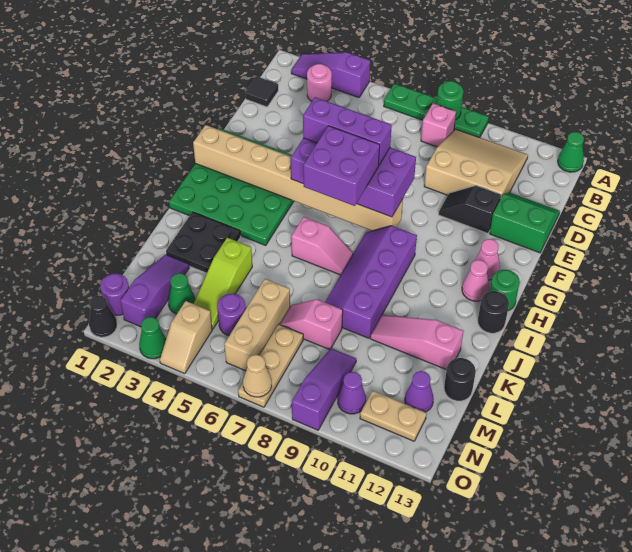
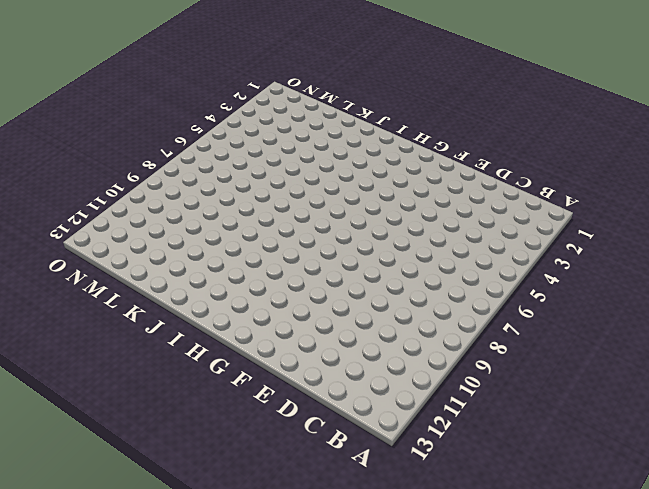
none -> purple slope A2:A4 level 1 top 4
none -> green plate A6:A9 level 1
none -> green cone A13 level 1
none -> pink round brick B3 level 1

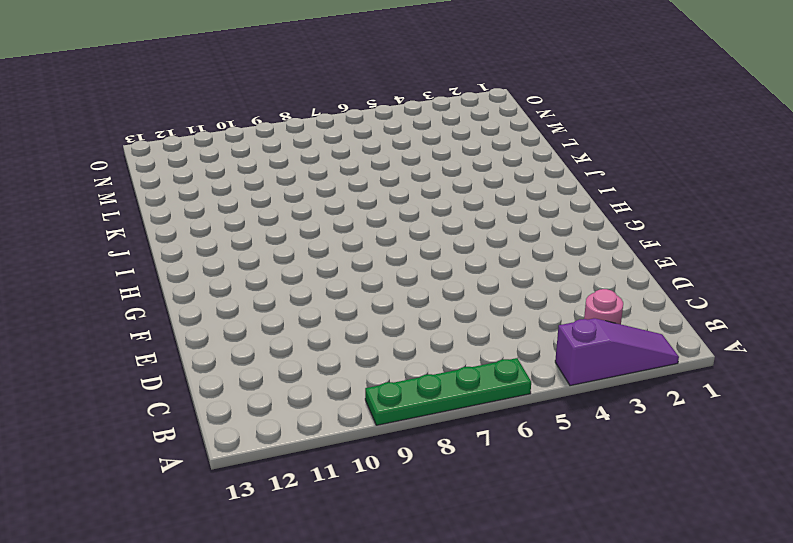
none -> green cone A13 level 1
none -> pink brick B8 level 1
none -> tan slope B9:D11 level 1 top D
none -> black tile C1 level 1

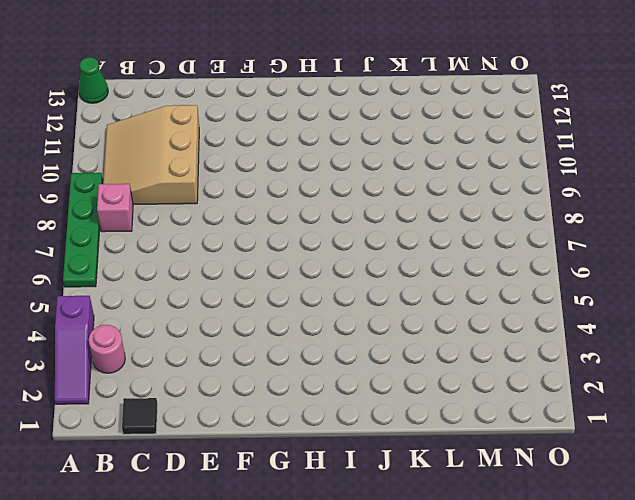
none -> green slope D12:E13 level 1 top E
none -> black slope E10:E11 level 1 top 11
none -> green plate F1:I4 level 1
none -> pink cone G12 level 1

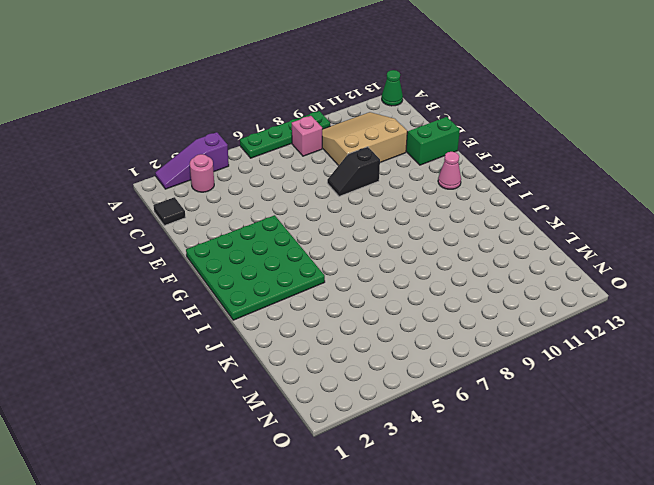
black slope E8:E9 level 1 top 9 -> black slope E10:E11 level 1 top 11
none -> purple slope H8:K9 level 1 top 9
none -> pink cone H12 level 1
none -> green round brick H13 level 1
none -> pink slope I6:I7 level 1 top 6

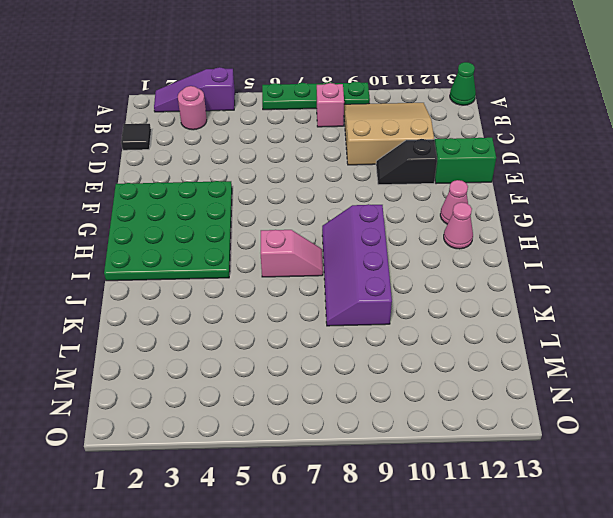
none -> green round brick H13 level 1
none -> black round brick I13 level 1
none -> black plate J2:K3 level 1
none -> lime slope K4:M4 level 1 top K

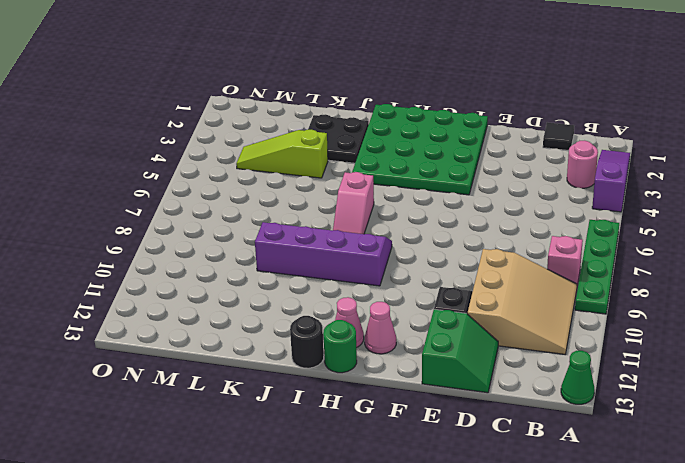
none -> pink slope K10:K12 level 1 top 12
none -> purple slope L2:N2 level 1 top N
none -> tan brick L6:N6 level 1
none -> pink slope L7:L8 level 1 top 8

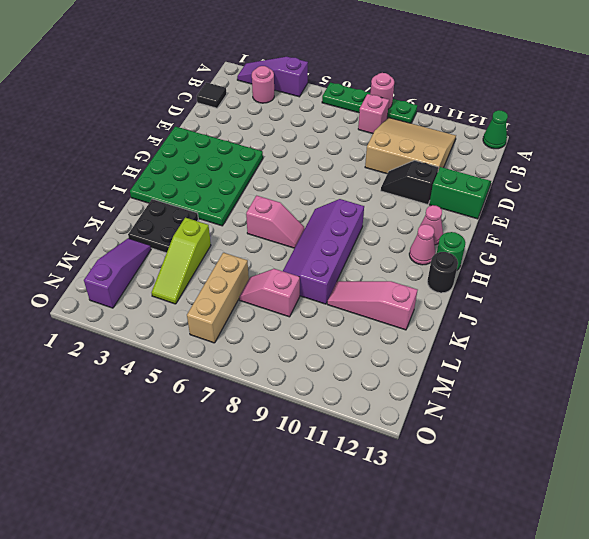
pink round brick A8 level 2 -> green round brick A8 level 2
none -> black round brick L13 level 1
none -> green cone M3 level 1
none -> purple round brick M5 level 1
none -> tan plate M7:O7 level 1

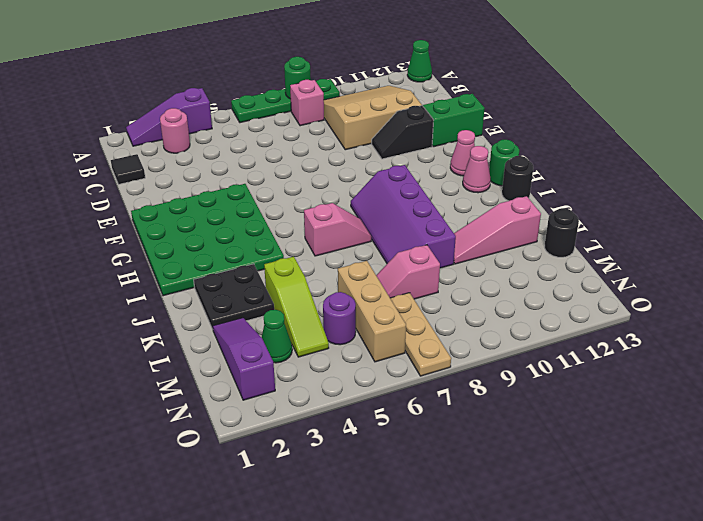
none -> purple slope M9:O9 level 1 top O
none -> purple cone M12 level 1
none -> purple round brick N1 level 1
none -> tan slope N4:O4 level 1 top N

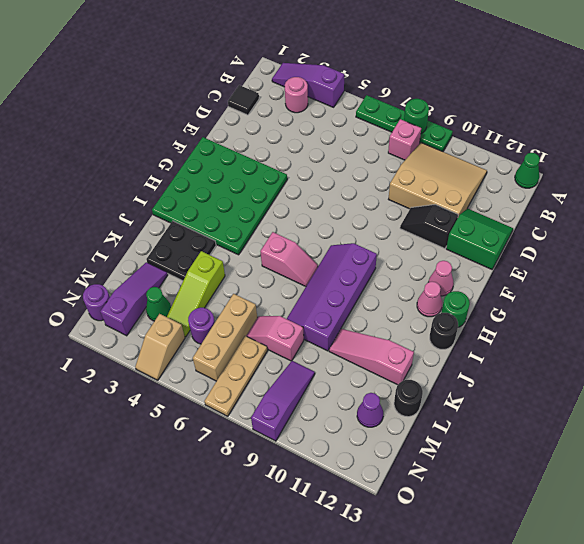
none -> purple cone N10 level 1
none -> tan plate N11:N12 level 1
none -> black cone O1 level 1
none -> green cone O3 level 1

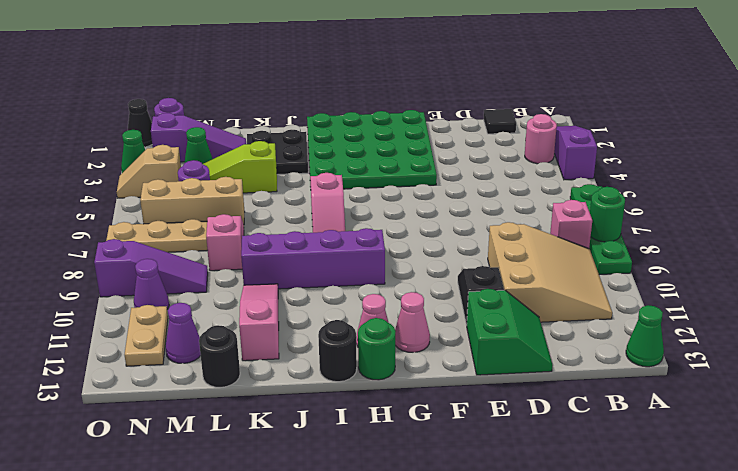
none -> tan brick G1:G8 level 2
none -> tan cone O7 level 2
none -> purple brick F5:G8 level 3
none -> purple brick F5:F7 level 4

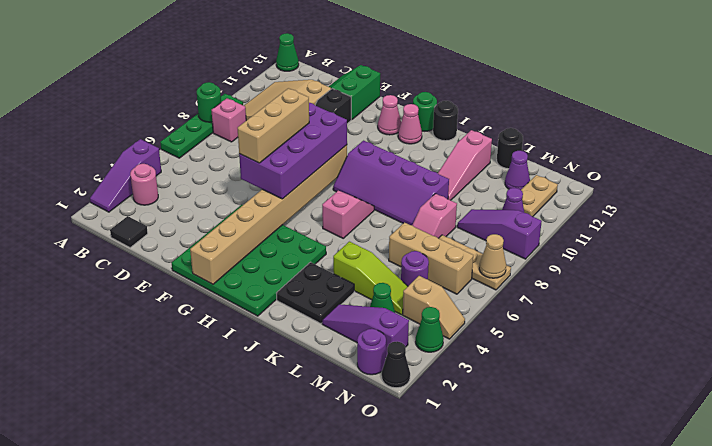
tan brick F5:F7 level 4 -> purple brick F5:F7 level 4
none -> purple brick G6:H7 level 4

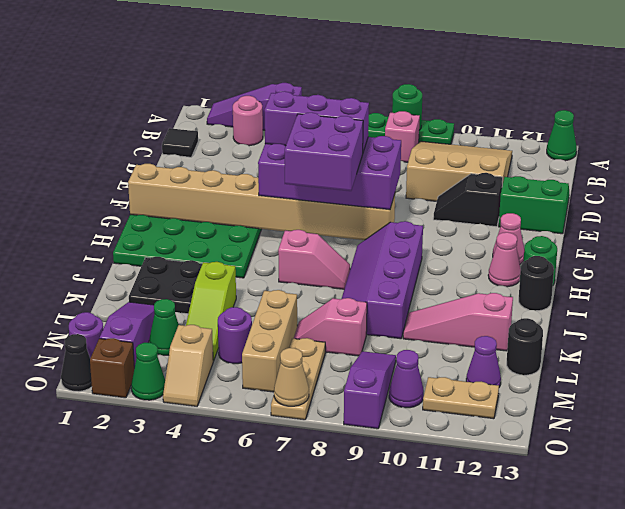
brown brick O2 level 1 -> none

